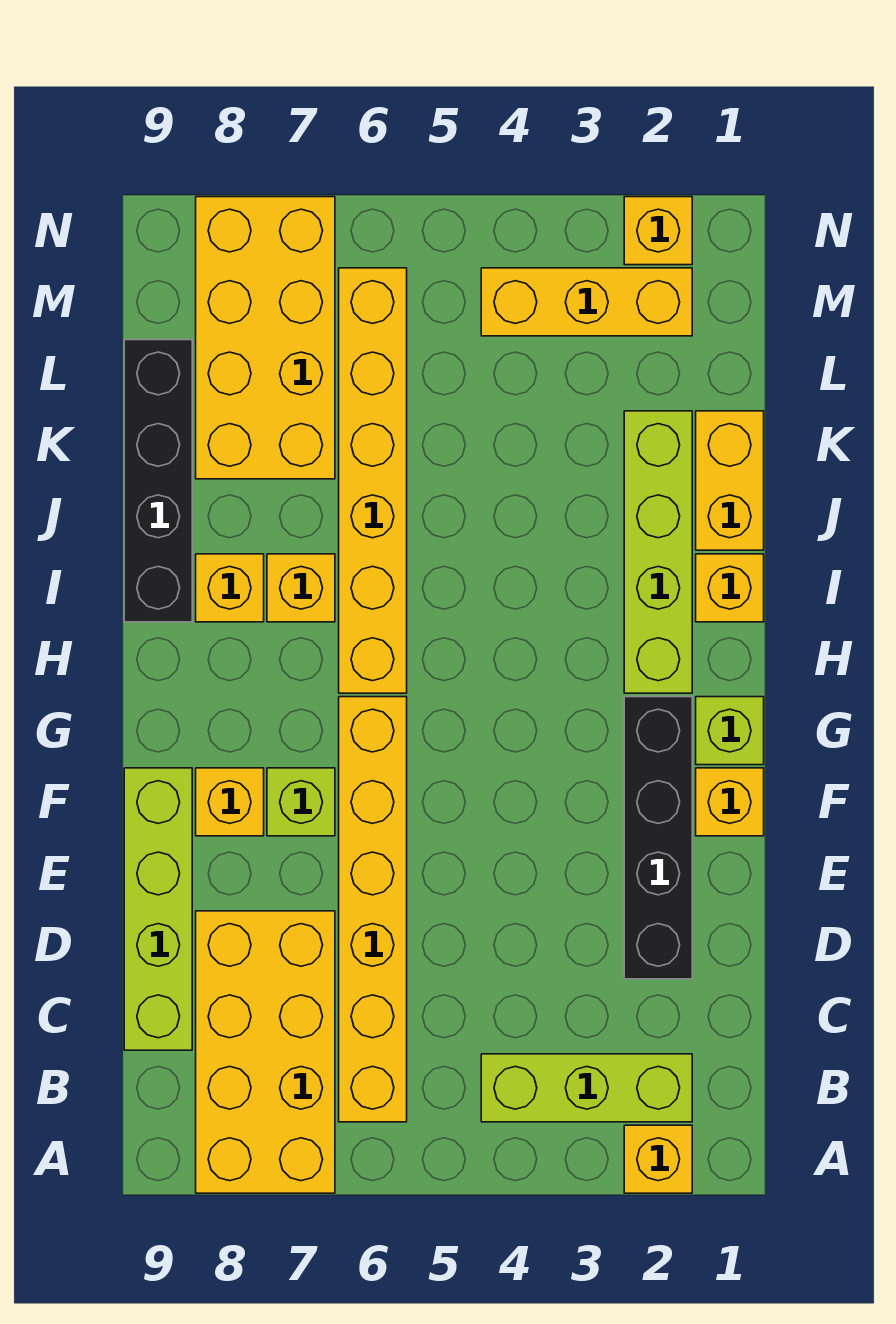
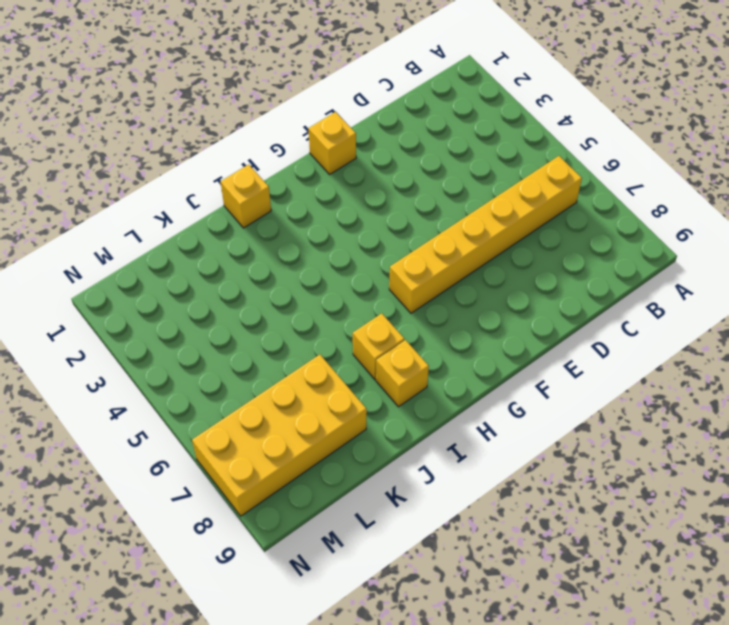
none -> yellow brick A2 level 1
none -> yellow brick A7:D8 level 1
none -> lime brick B2:B4 level 1

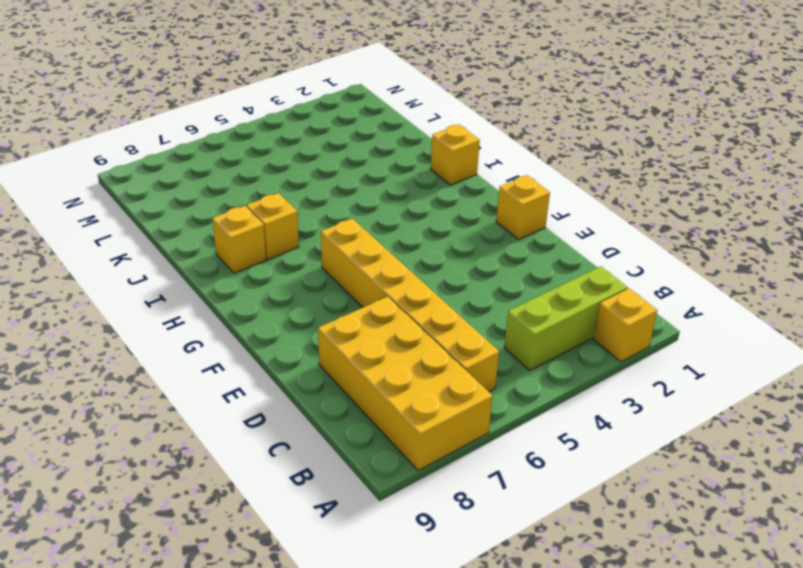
none -> lime brick C9:F9 level 1
none -> black brick D2:G2 level 1
none -> lime brick F7 level 1

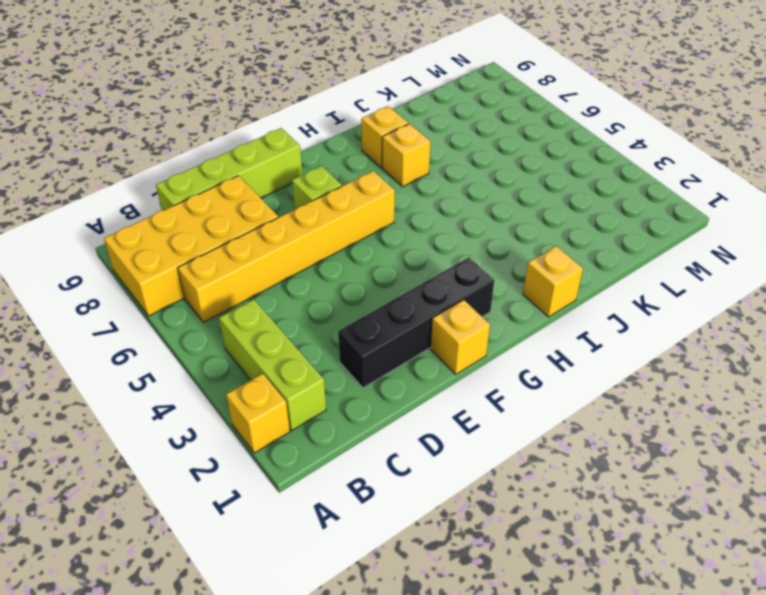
none -> yellow brick F8 level 1
none -> lime brick G1 level 1
none -> lime brick H2:K2 level 1

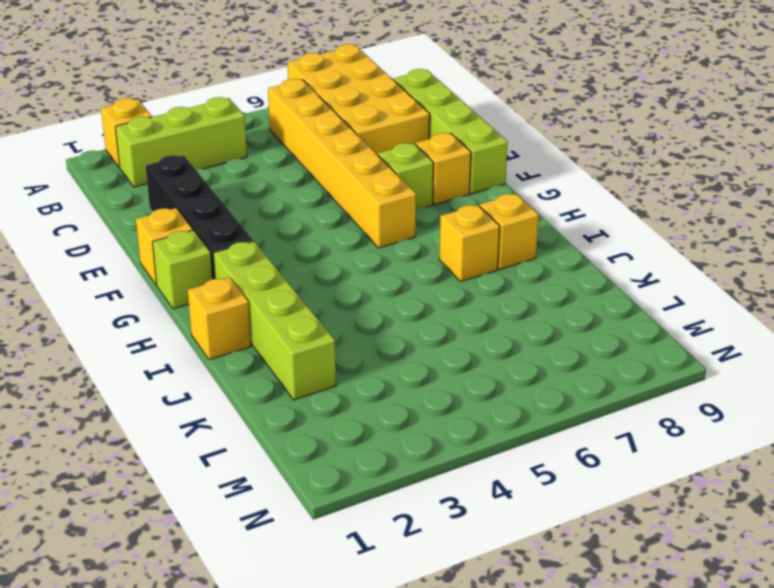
none -> yellow brick H6:M6 level 1
none -> black brick I9:L9 level 1
none -> yellow brick J1:K1 level 1

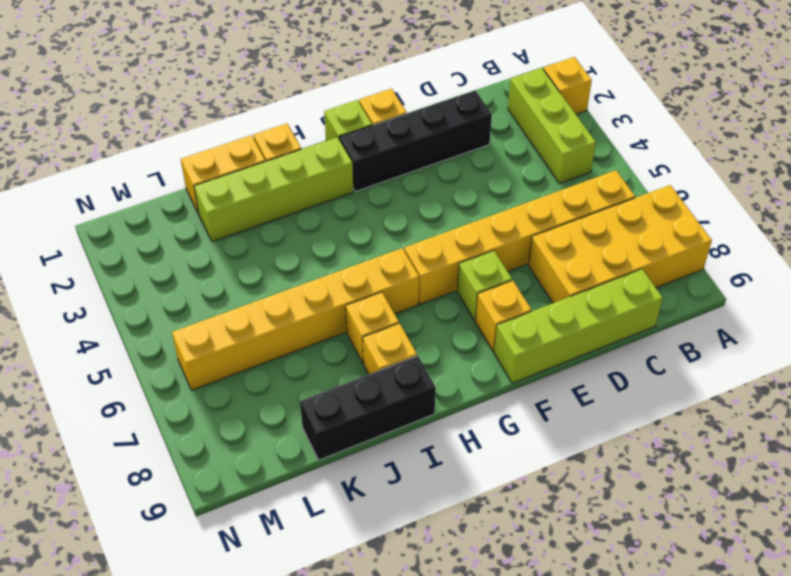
black brick I9:K9 level 1 -> black brick I9:L9 level 1
none -> yellow brick K7:N8 level 1
none -> yellow brick M2:M4 level 1
none -> yellow brick N2 level 1

